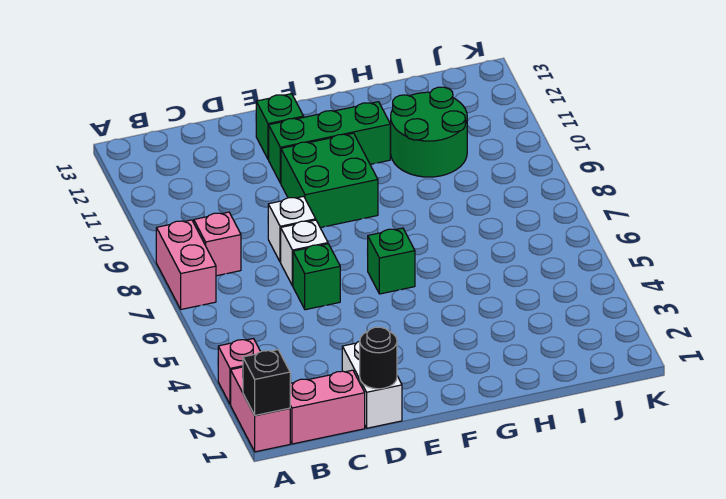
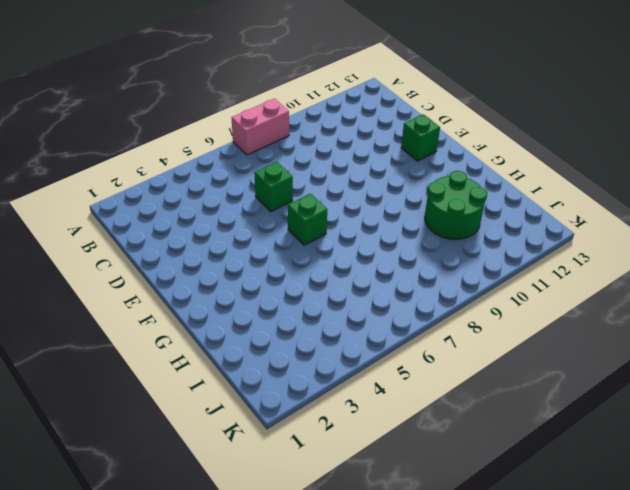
none -> pink brick A1:A2 level 1
none -> pink brick A3 level 1
none -> pink brick B1:C1 level 1

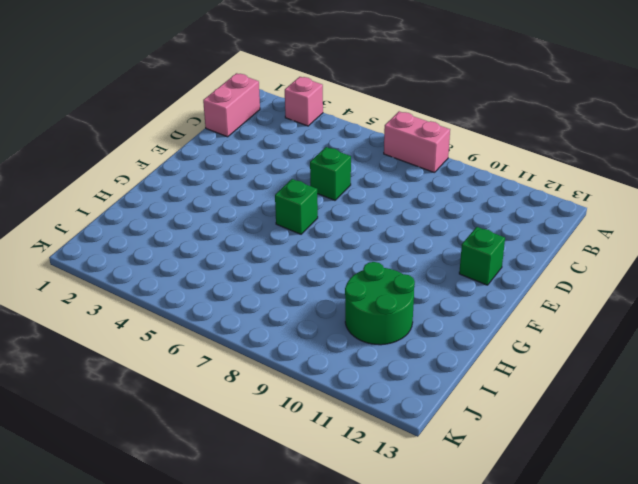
none -> pink brick A1:A2 level 1
none -> pink brick B8 level 1
none -> white brick D1:D2 level 1

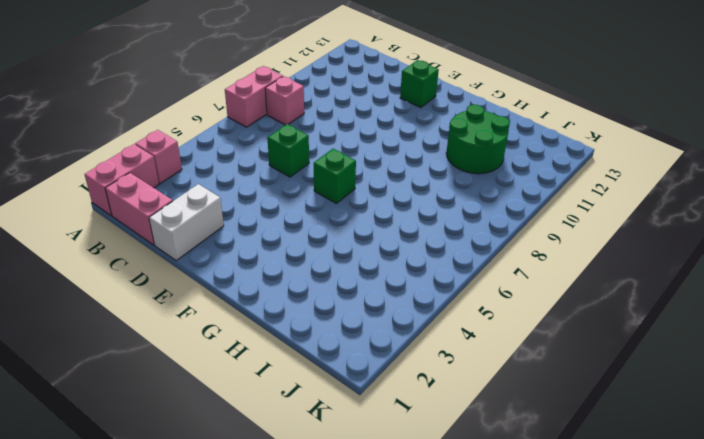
none -> white brick D7 level 1
none -> white brick D8 level 1
none -> green brick E9:F10 level 1

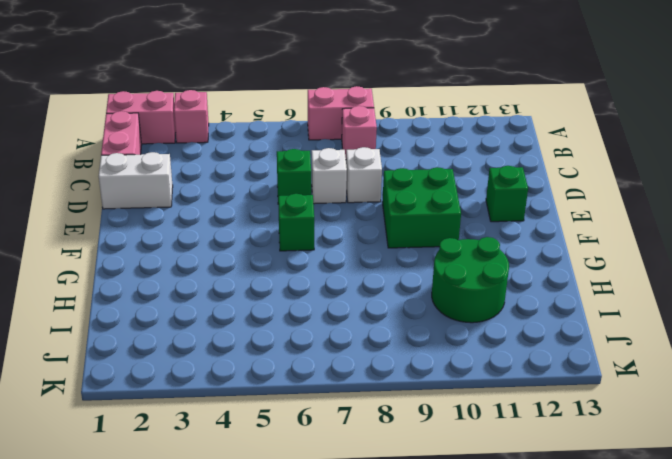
none -> green brick E11:G11 level 1
none -> black brick A1 level 2
none -> black round brick D1 level 2

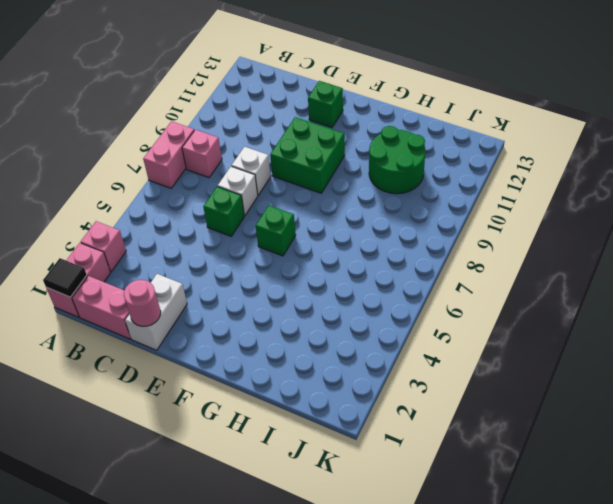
black tile A1 level 2 -> black brick A1 level 2
pink round brick D1 level 2 -> black round brick D1 level 2
none -> green brick E11:G11 level 1

